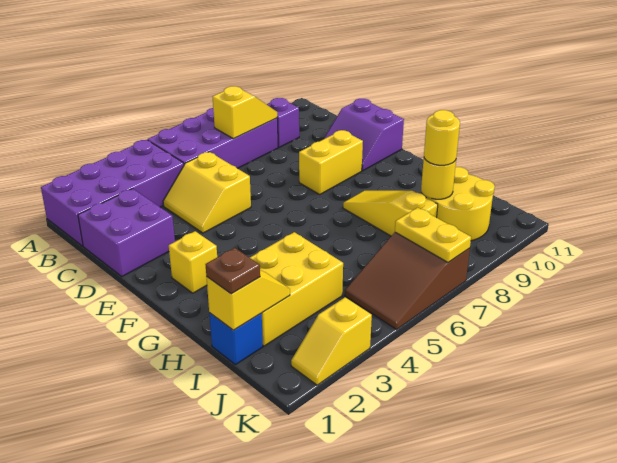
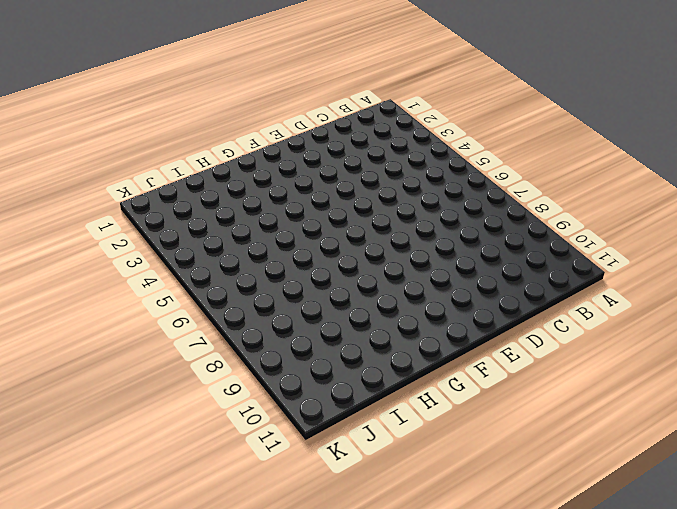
none -> purple brick A1:B4 level 1
none -> purple brick A5:B8 level 1
none -> purple brick B9 level 1

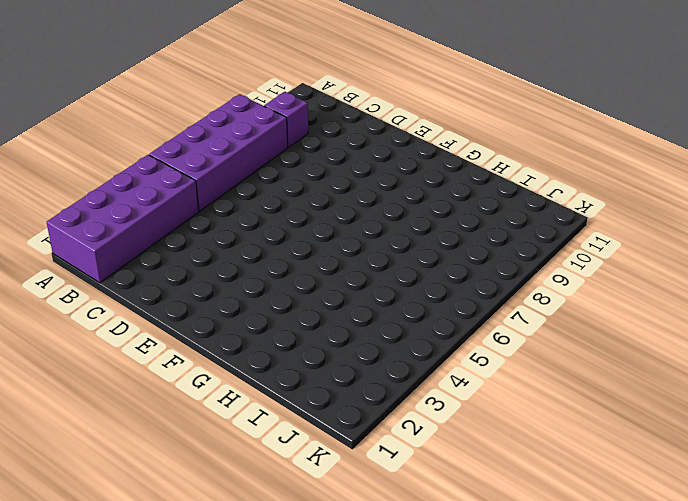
none -> purple brick C1:D2 level 1
none -> yellow slope C4:D5 level 1 top 5
none -> purple slope D10:E11 level 1 top 11

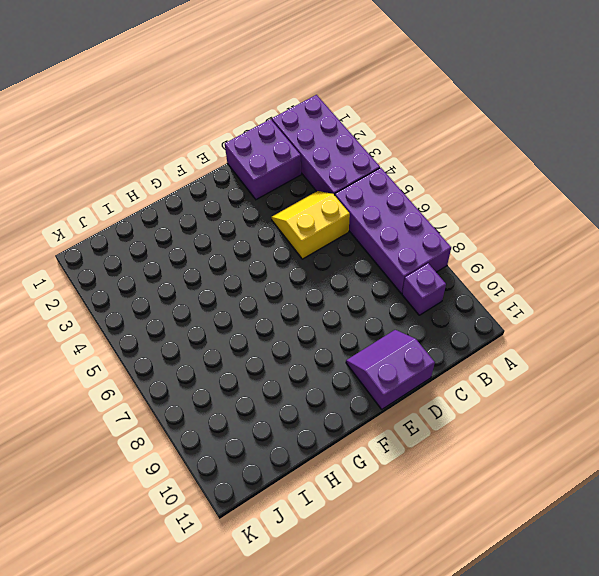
none -> yellow brick E8:E9 level 1
none -> yellow brick F2 level 1
none -> yellow slope G8:I8 level 1 top I

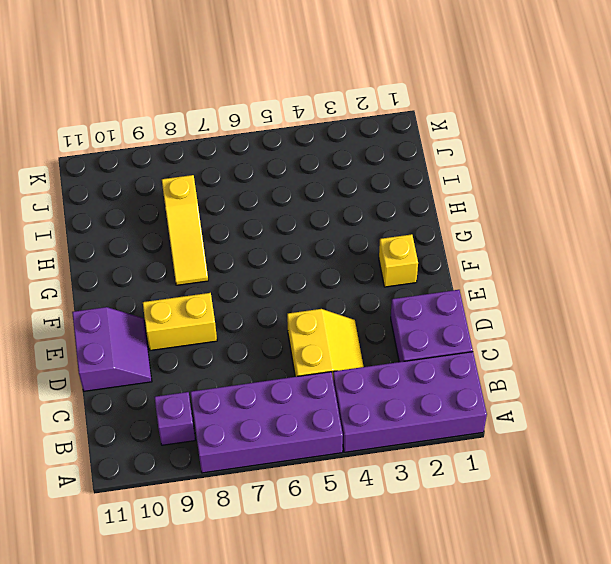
none -> yellow brick H2:I4 level 1
none -> blue brick I1 level 1
none -> yellow round brick I9:J10 level 1

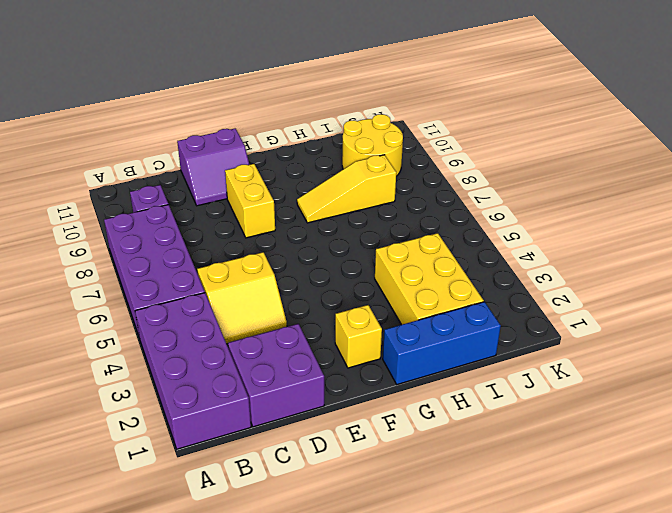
blue brick G1:I1 level 1 -> blue brick I1 level 1
none -> brown slope J5:K7 level 1 top 7
none -> yellow slope K2:K3 level 1 top 3
none -> yellow slope B7:B8 level 2 top 7

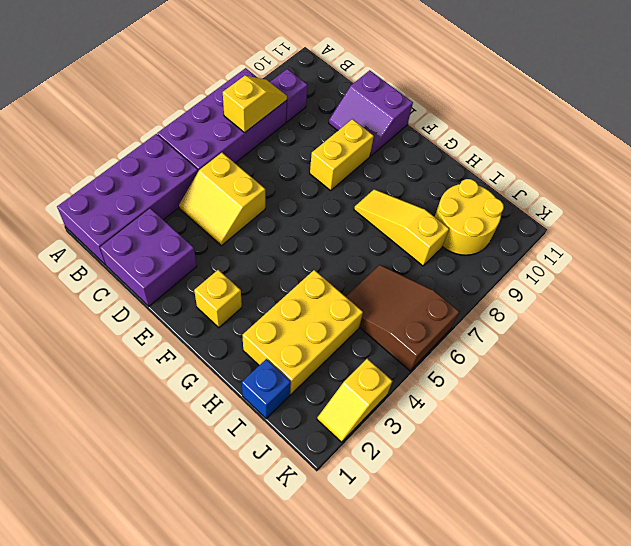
brown slope I5:K6 level 1 top K -> brown slope J5:K7 level 1 top 7
none -> yellow slope I1:I2 level 2 top 1
none -> yellow round brick I9 level 2
none -> yellow plate J7:K7 level 2

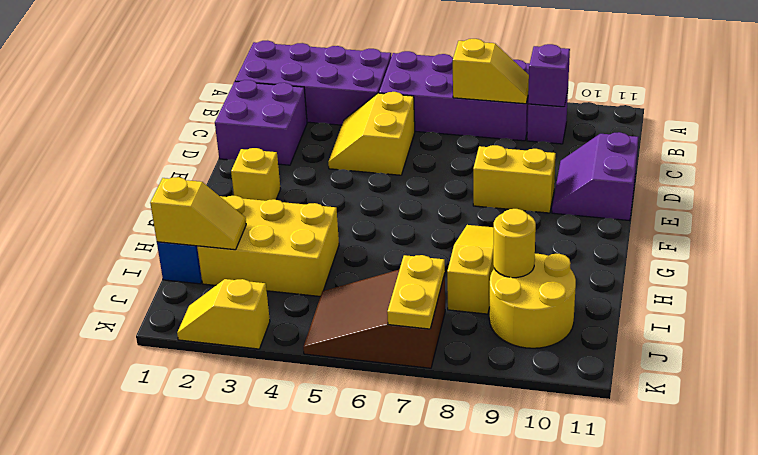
purple brick B9 level 2 -> none
none -> brown plate I1 level 3
none -> yellow round brick I9 level 3

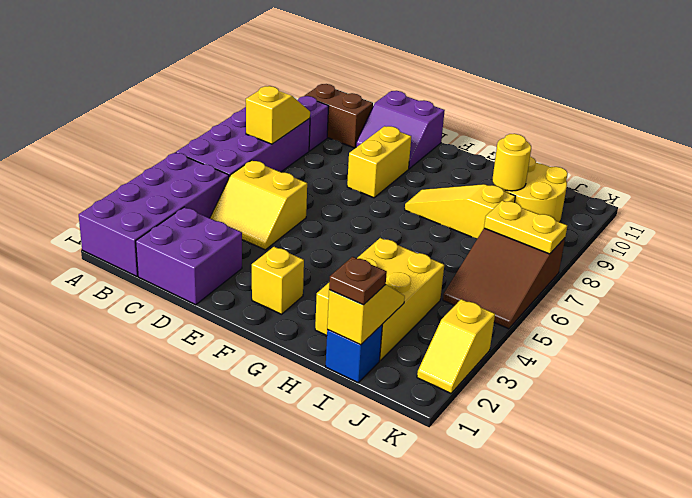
brown brick B10:C10 level 1 -> none
none -> yellow round brick I9 level 3

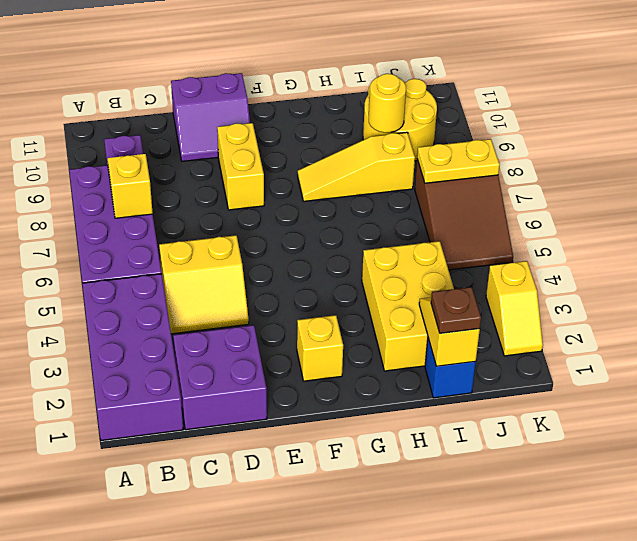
none -> yellow round brick I9 level 3

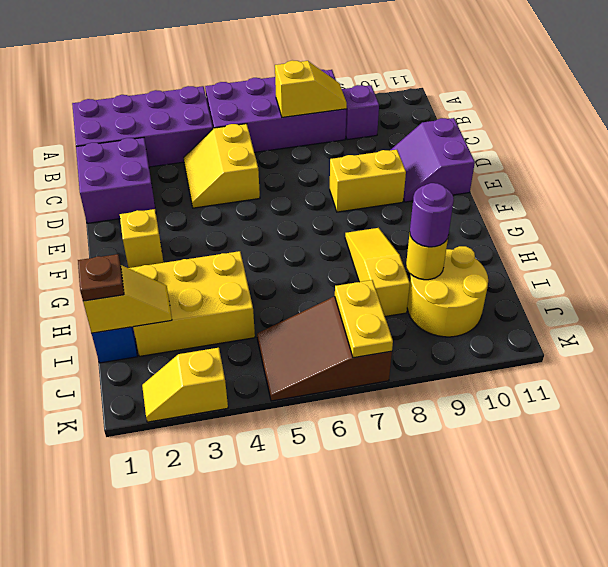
purple round brick I9 level 3 -> yellow round brick I9 level 3

